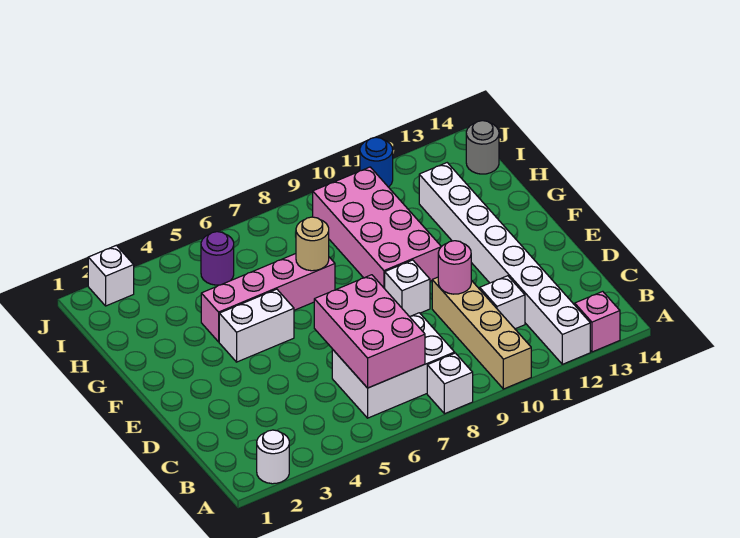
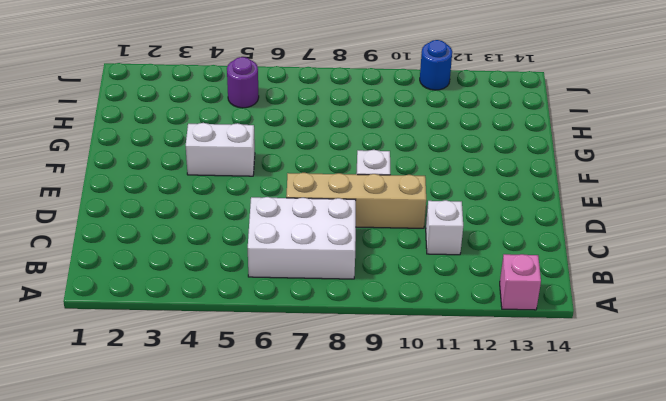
tan brick D7:D10 level 1 -> tan brick A10:D10 level 1
none -> white round brick A2 level 1
none -> white brick A8 level 1
none -> white brick A12:H12 level 1

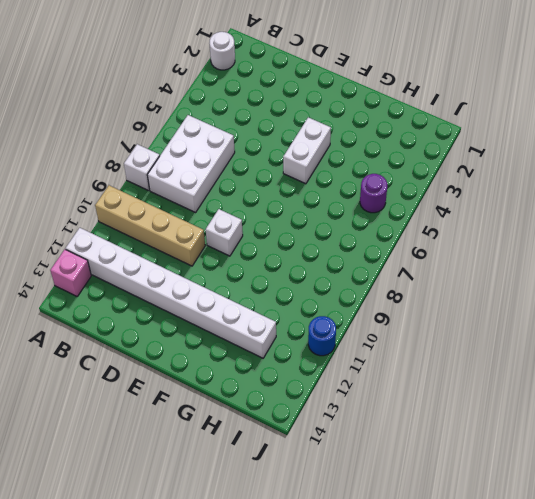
none -> white brick C11 level 1
none -> pink brick F9:I10 level 1
none -> pink brick G4:G7 level 1

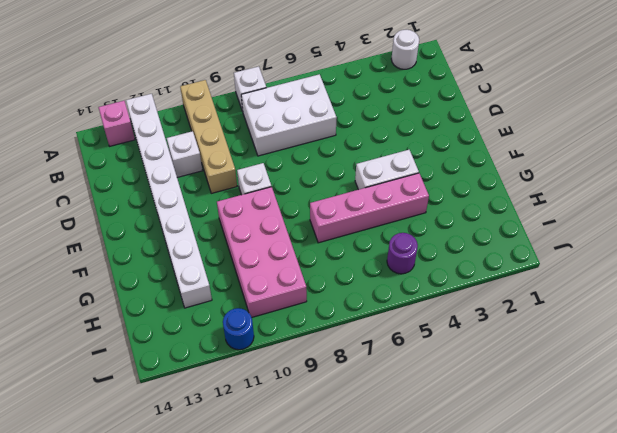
none -> grey round brick I14 level 1
none -> white brick J2 level 1
none -> pink brick B6:D7 level 2

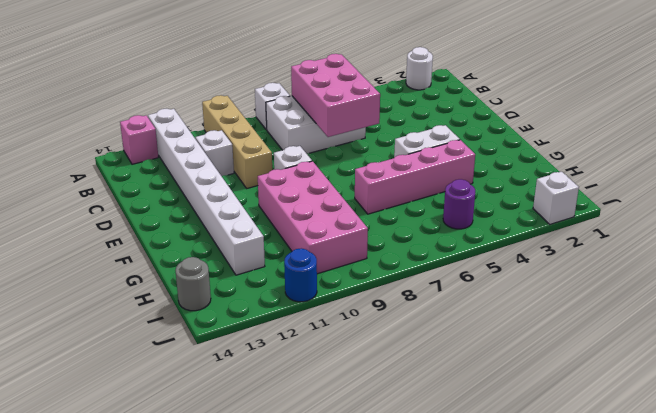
none -> pink round brick D10 level 2
none -> tan round brick G7 level 2

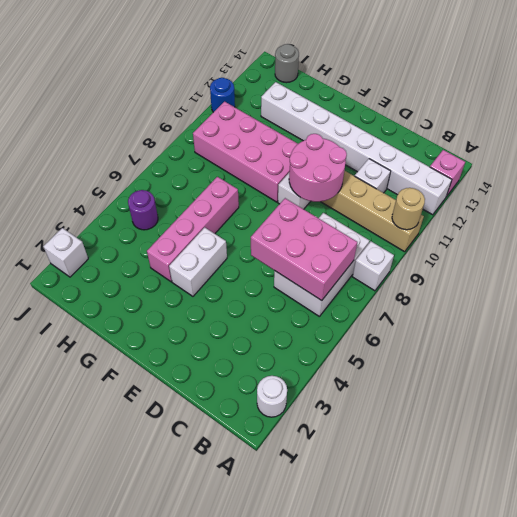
tan round brick A10 level 2 -> tan round brick G7 level 2
pink round brick D9:E10 level 2 -> pink round brick D10 level 2

